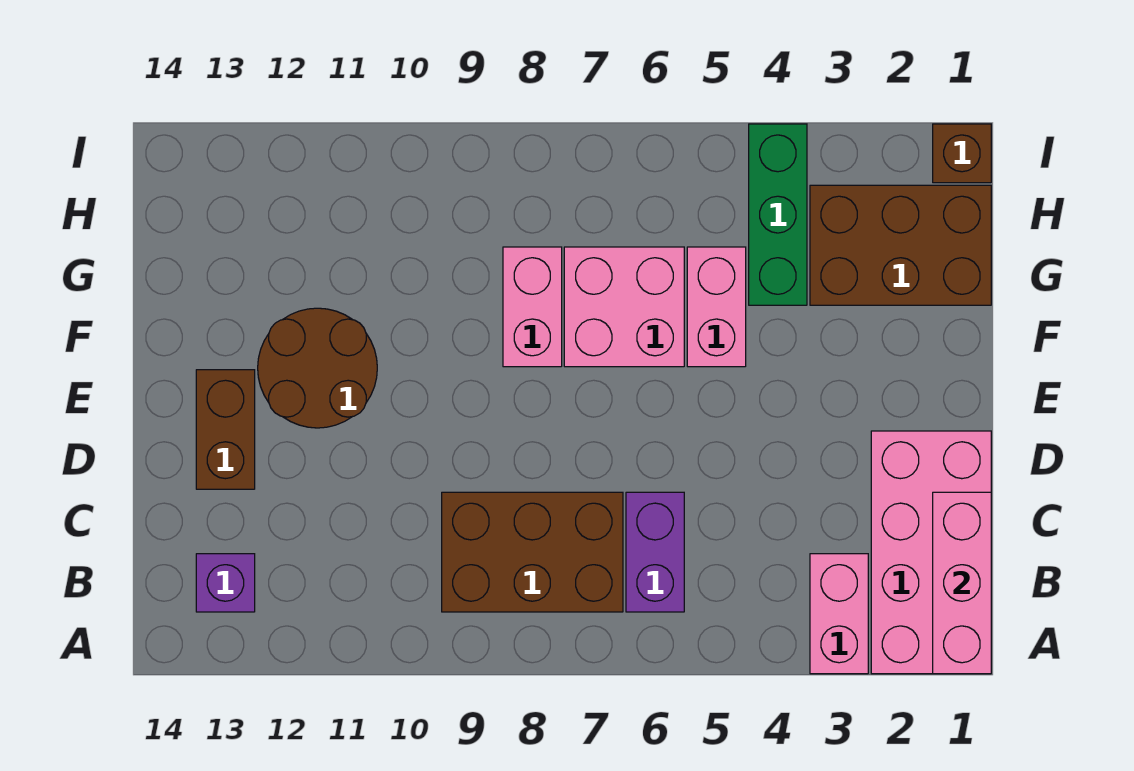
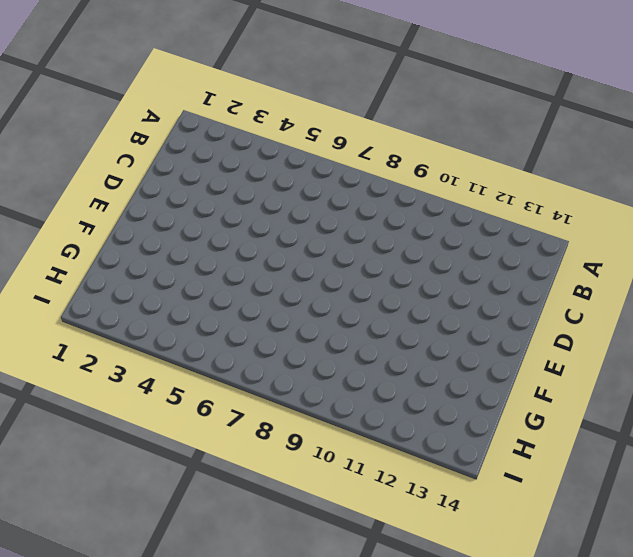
none -> pink brick A1:D2 level 1
none -> pink brick A3:B3 level 1
none -> purple brick B6:C6 level 1

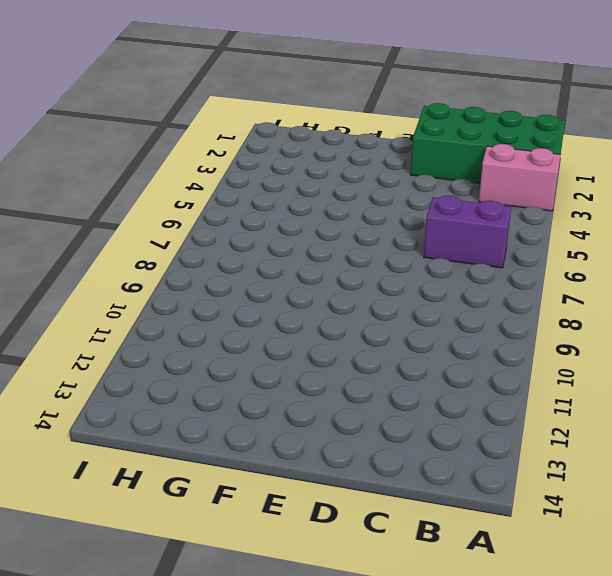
green brick A1:D2 level 1 -> pink brick A1:D2 level 1
none -> brown brick B7:C9 level 1
none -> purple brick B13 level 1
none -> brown brick D13:E13 level 1

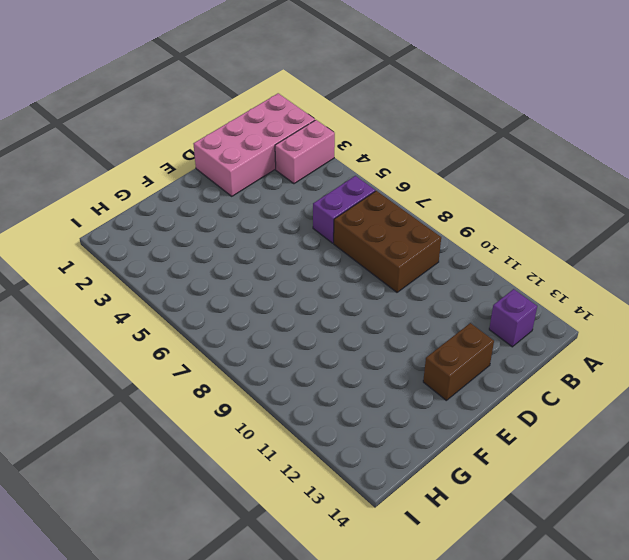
none -> brown round brick E11:F12 level 1
none -> pink brick F5:G5 level 1
none -> pink brick F6:G7 level 1

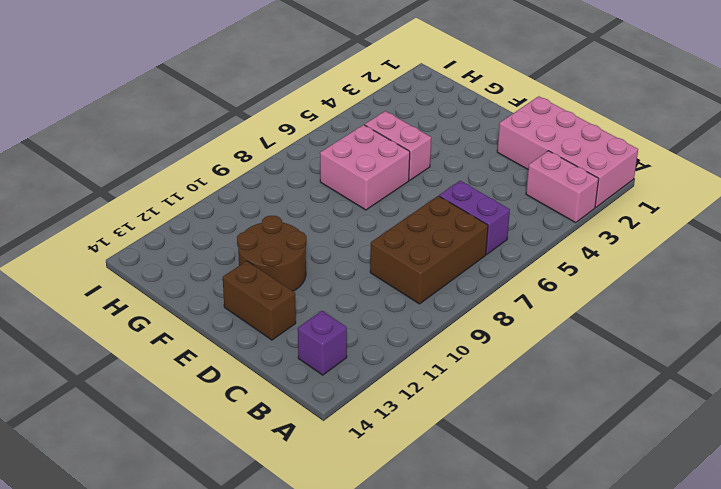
none -> pink brick F8:G8 level 1
none -> brown brick G1:H3 level 1
none -> green brick G4:I4 level 1

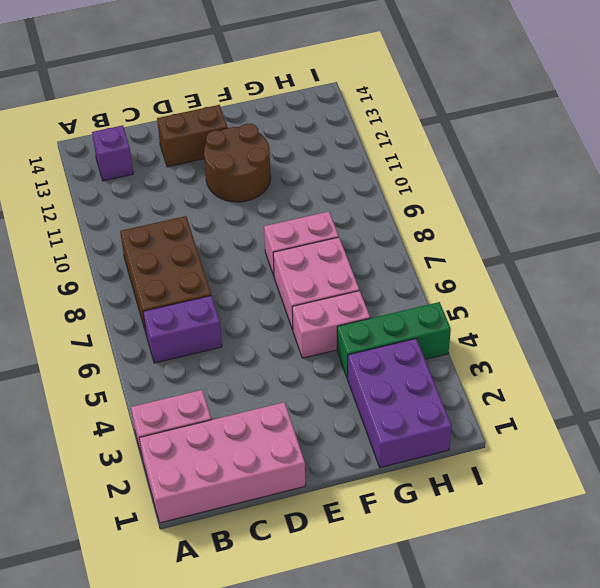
purple brick G1:H3 level 1 -> brown brick G1:H3 level 1
none -> brown brick I1 level 1
none -> pink brick A1:C1 level 2

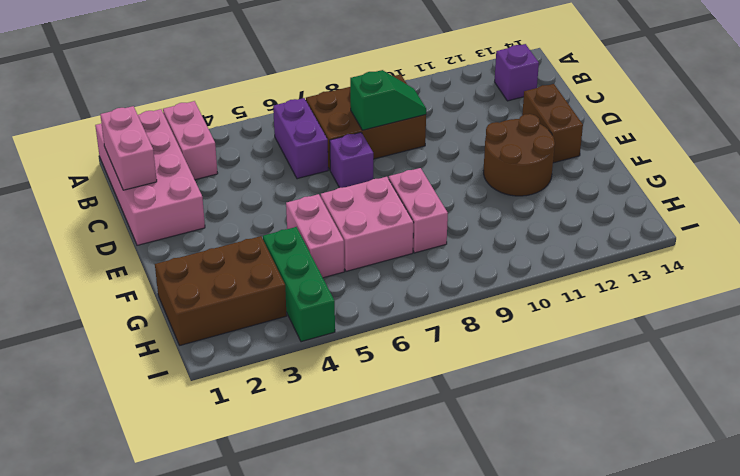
pink brick B1:C1 level 2 -> pink brick A1:C1 level 2
green slope C8:C9 level 2 top 8 -> none
purple brick D7 level 1 -> none
none -> brown brick I1 level 1

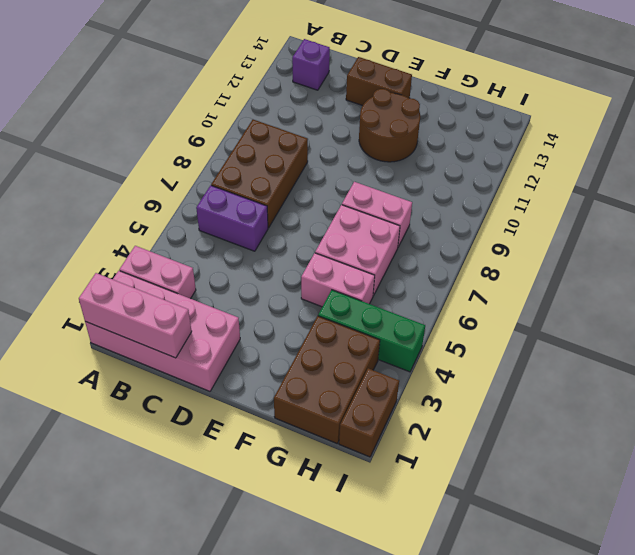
brown brick I1:I2 level 1 -> brown brick I1 level 1

